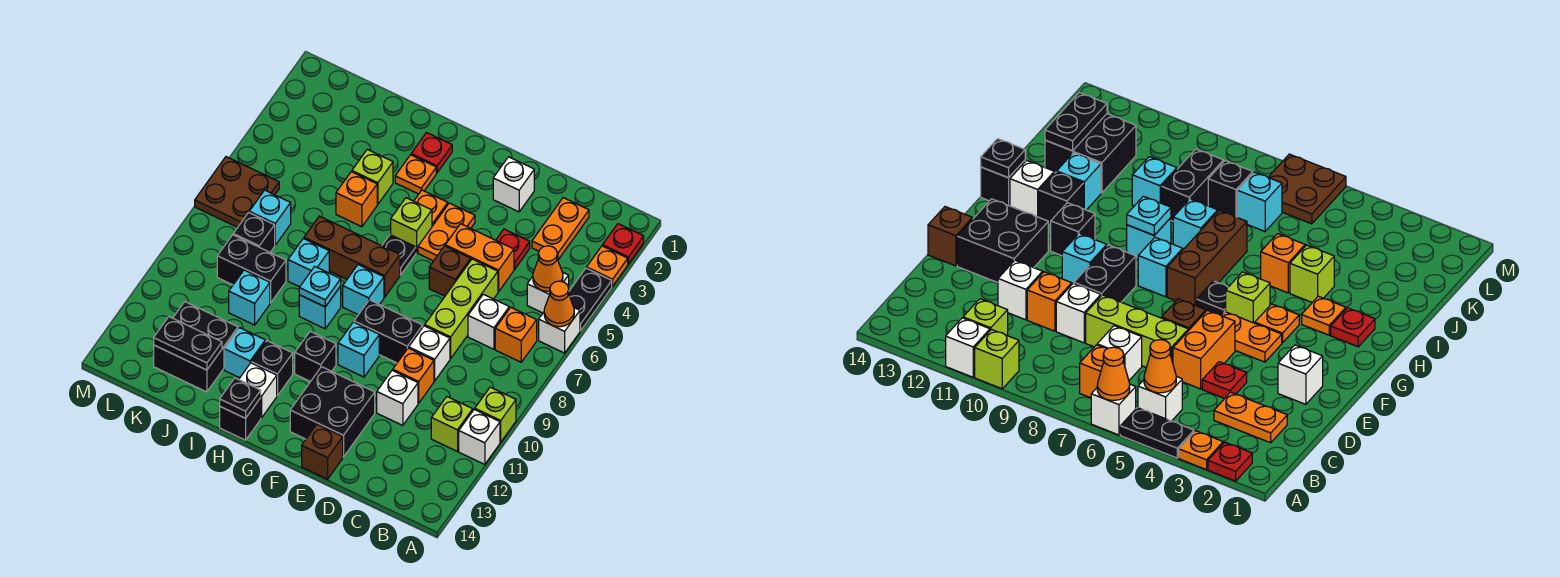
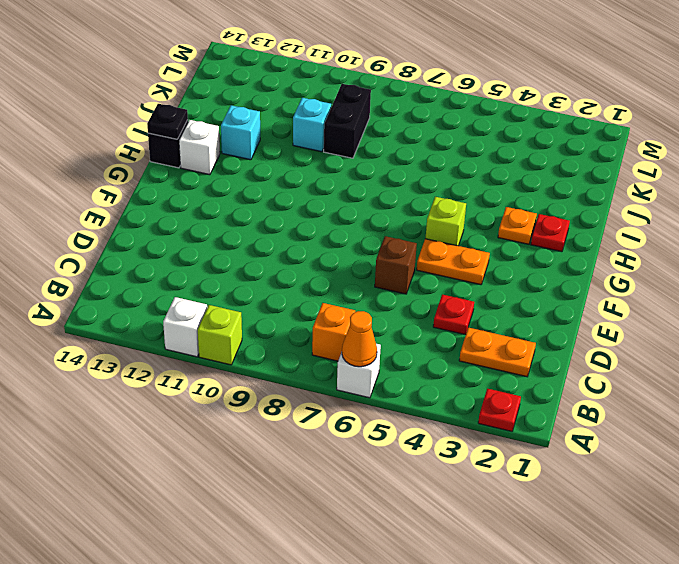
none -> orange plate A3 level 1
none -> black plate A4:A5 level 1
none -> white brick B5 level 1
none -> lime brick B11 level 1

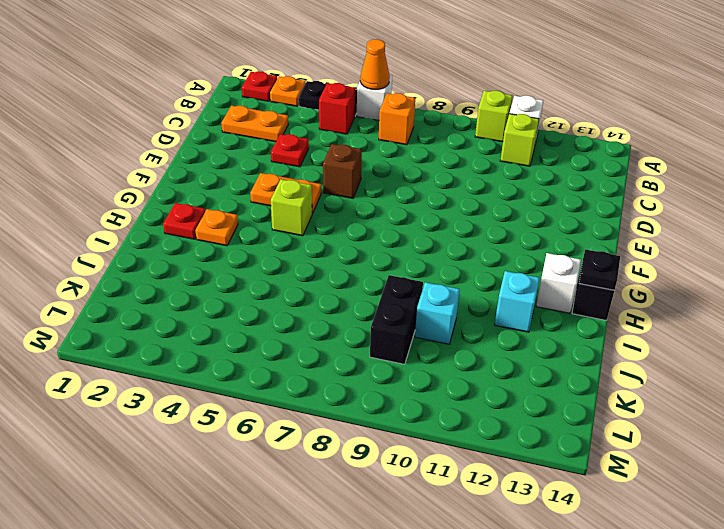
red brick B5 level 1 -> white brick B5 level 1
none -> white brick C7 level 1
none -> orange brick D5:E5 level 1
none -> lime brick D6:D8 level 1
none -> white brick D9 level 1

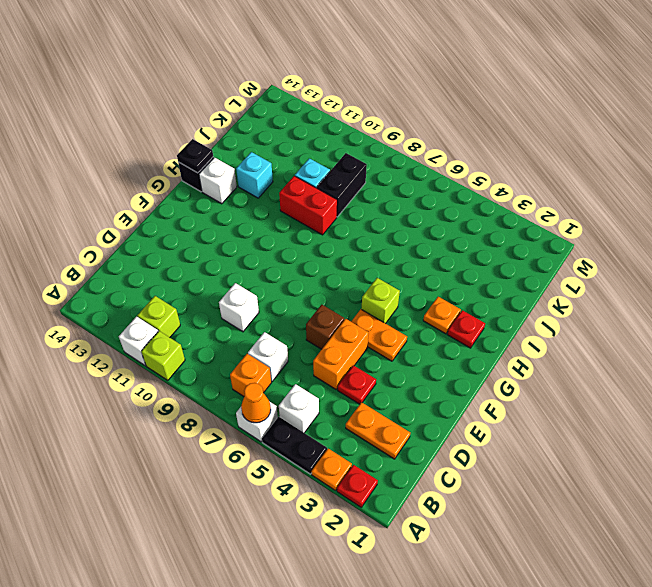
red brick I9:I10 level 1 -> none
none -> lime brick D6:D8 level 1
none -> orange brick D10 level 1
none -> white brick D11 level 1
none -> white brick E2 level 1

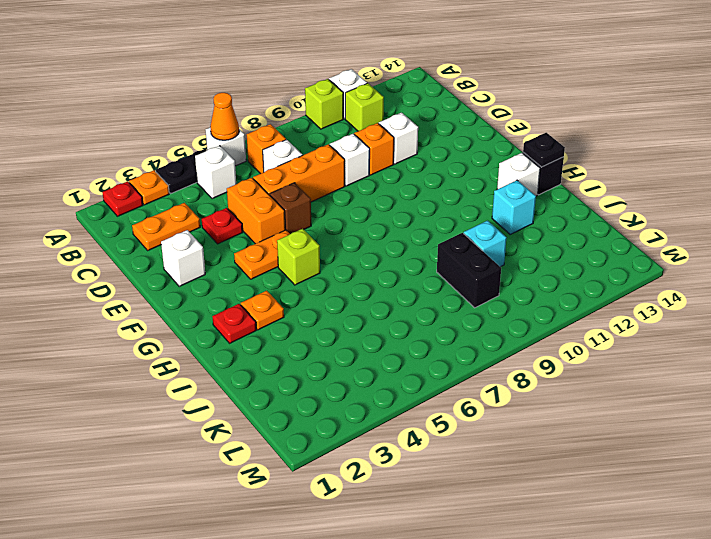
orange brick D6:D8 level 1 -> lime brick D6:D8 level 1
none -> black brick E9:F9 level 1
none -> black brick E12:F13 level 1
none -> brown brick E14 level 1
none -> cyan brick F10 level 1

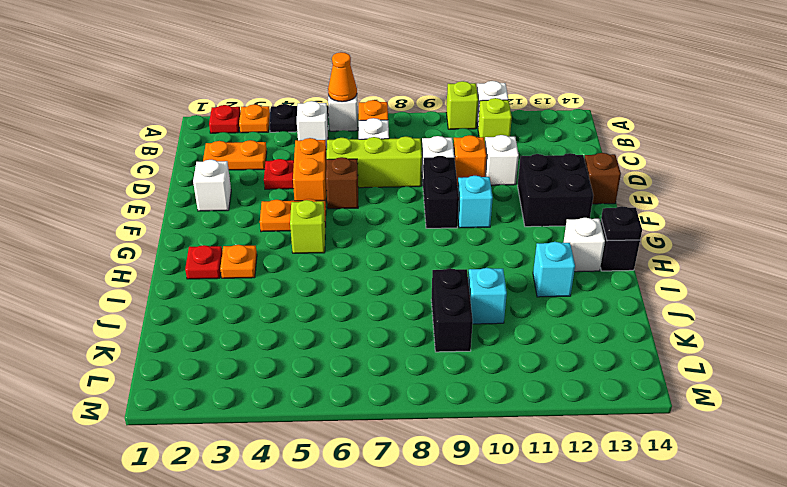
none -> orange plate G4 level 1
none -> black plate G6 level 1
none -> brown brick G7:I7 level 1
none -> cyan brick G8 level 1

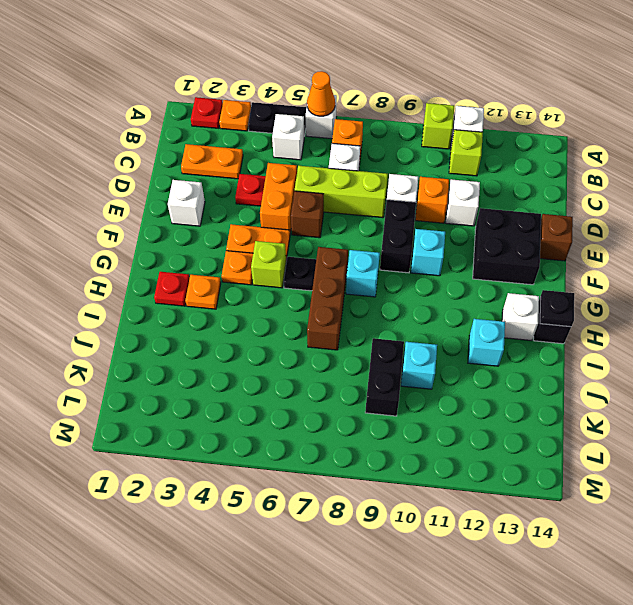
none -> black brick G11 level 1
none -> cyan brick H9 level 1
none -> black brick H12 level 1
none -> lime brick I4 level 1

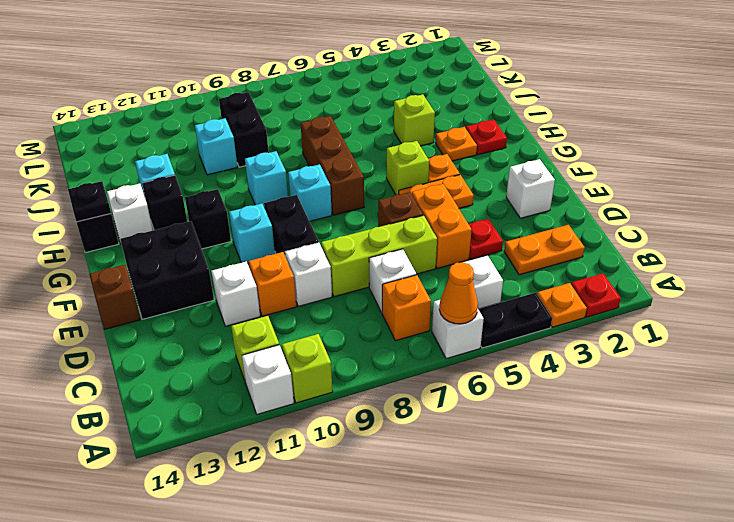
none -> black plate G6 level 1
none -> orange brick I5 level 1
none -> cyan brick I8 level 1
none -> black brick J12:K13 level 1

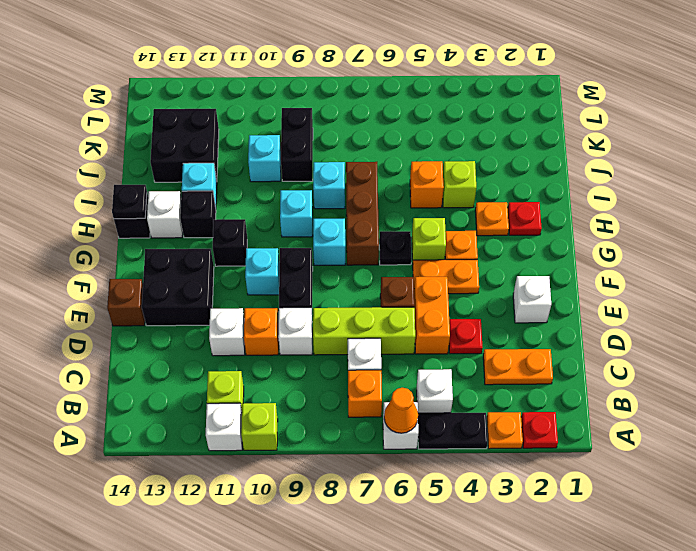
none -> cyan brick K7 level 1
none -> black brick K8 level 1
none -> brown plate L6:M7 level 1
none -> orange cone B5 level 2

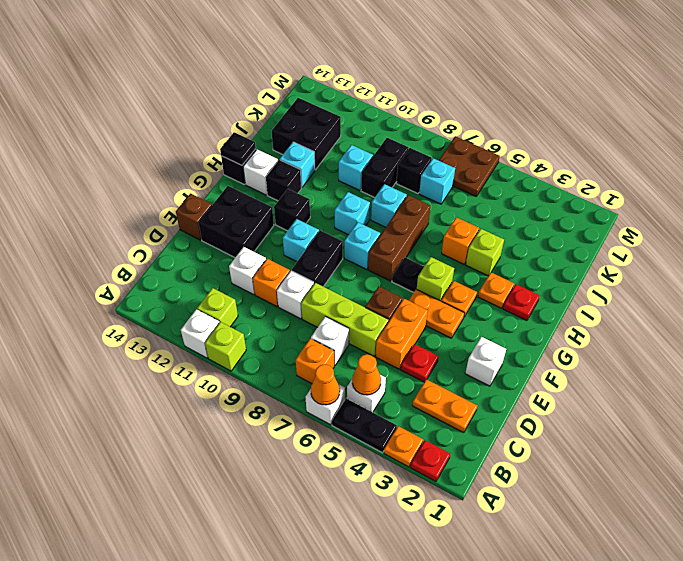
none -> cyan plate H9 level 2
none -> black plate J13:K13 level 2

